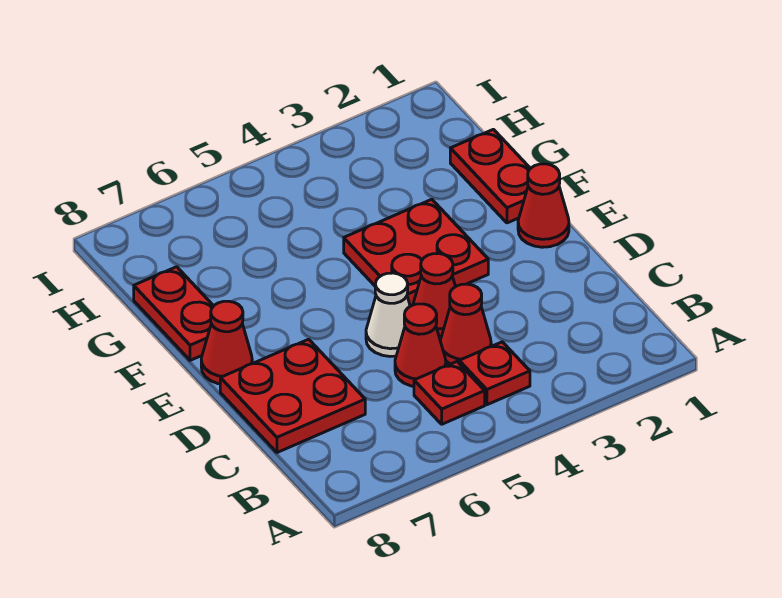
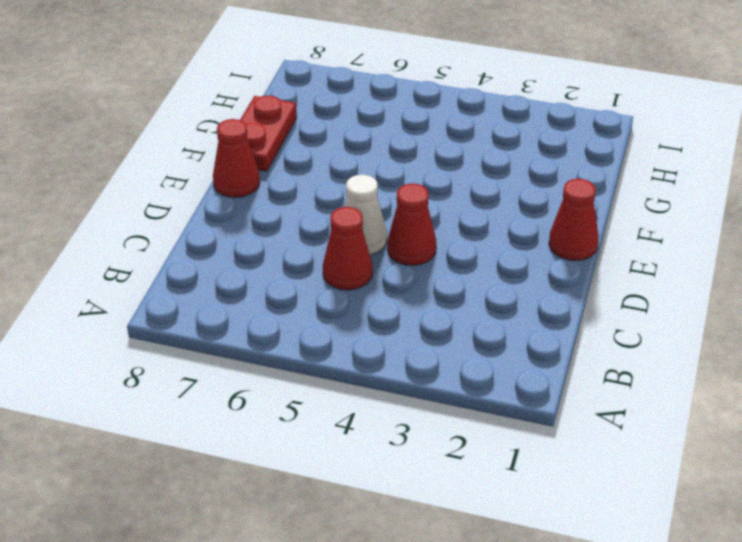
none -> red plate B4 level 1
none -> red plate B5 level 1
none -> red cone C4 level 1

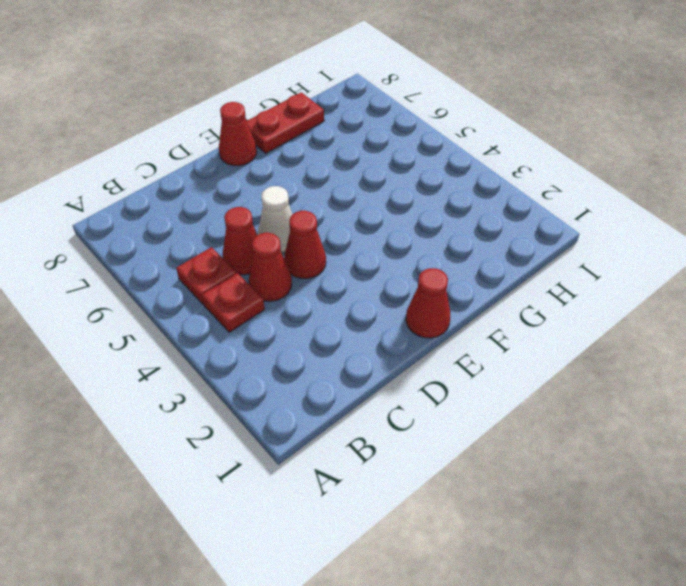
none -> red plate C7:D8 level 1
none -> red plate E3:F4 level 1
none -> red plate F1:G1 level 1

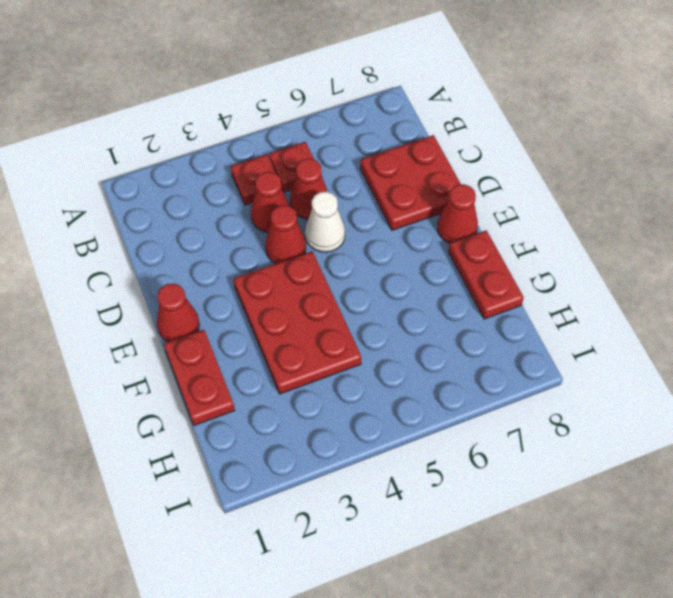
red plate E3:G4 level 1 -> red plate E3:F4 level 1

